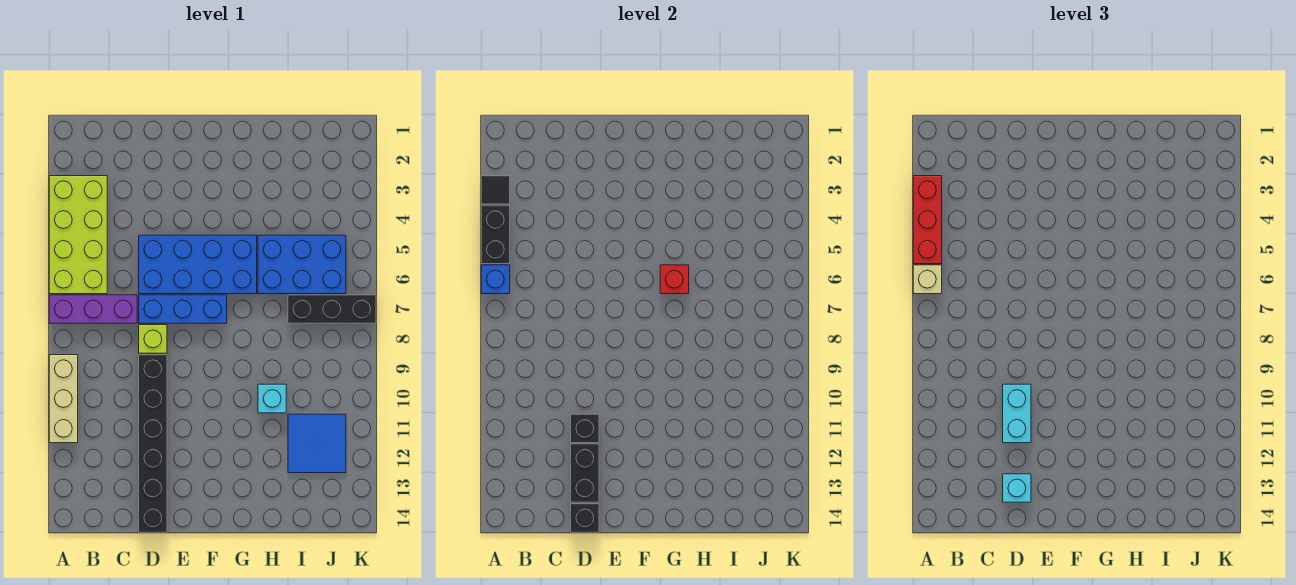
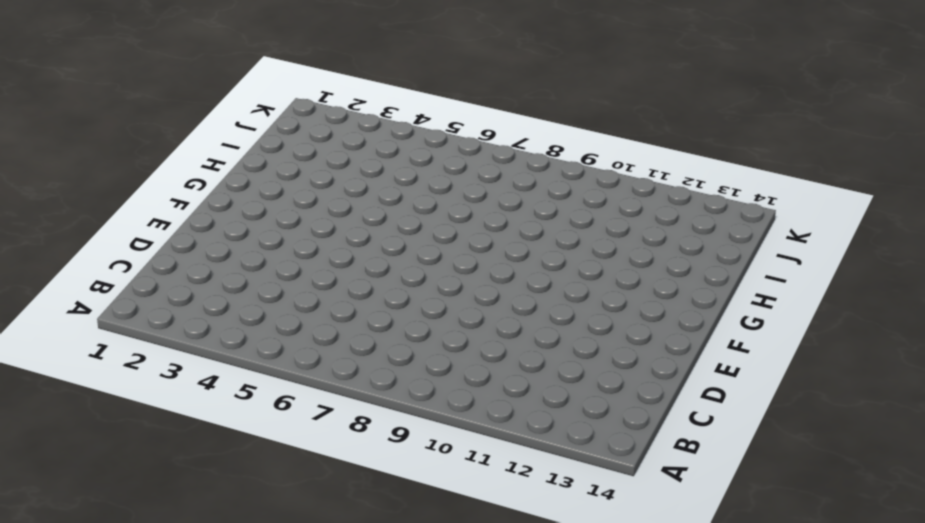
none -> lime brick A3:B6 level 1
none -> purple brick A7:C7 level 1
none -> tan brick A9:A11 level 1

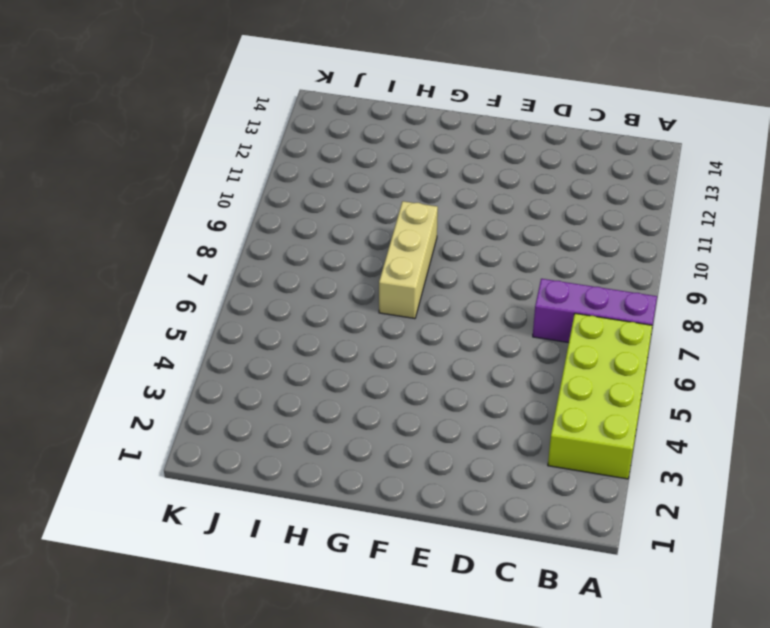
tan brick G7:G9 level 1 -> tan brick A9:A11 level 1
none -> blue brick D5:G6 level 1
none -> blue brick D7:F7 level 1
none -> lime brick D8 level 1

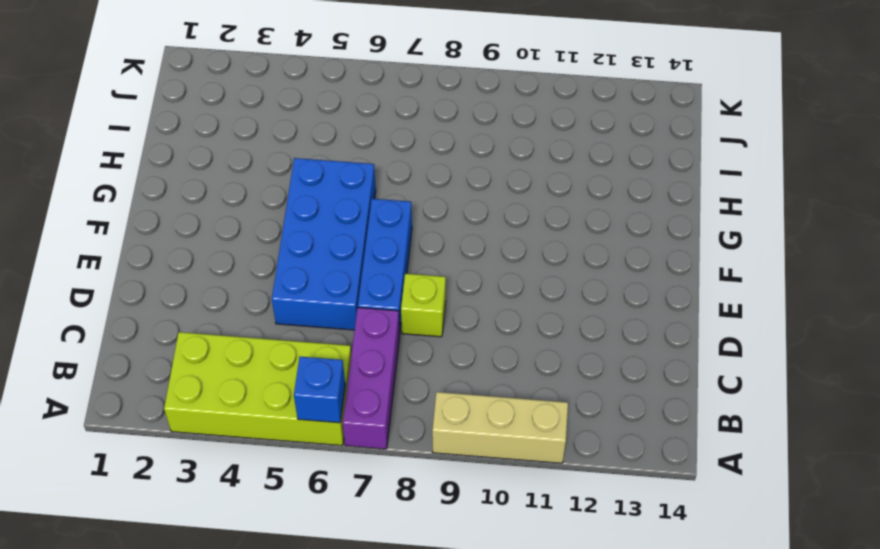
none -> black brick D9:D14 level 1
none -> blue brick H5:J6 level 1
none -> cyan brick H10 level 1

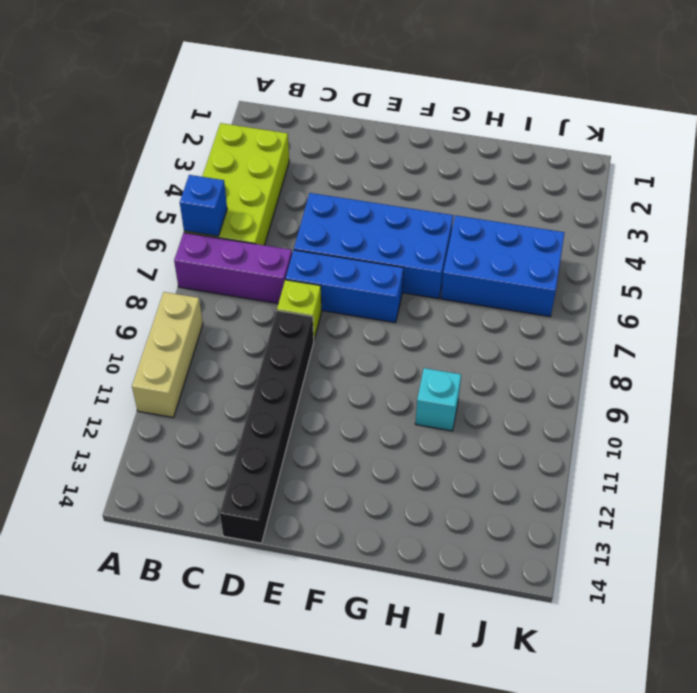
none -> black brick I7:K7 level 1
none -> blue tile I11:J12 level 1
none -> black tile A3 level 2

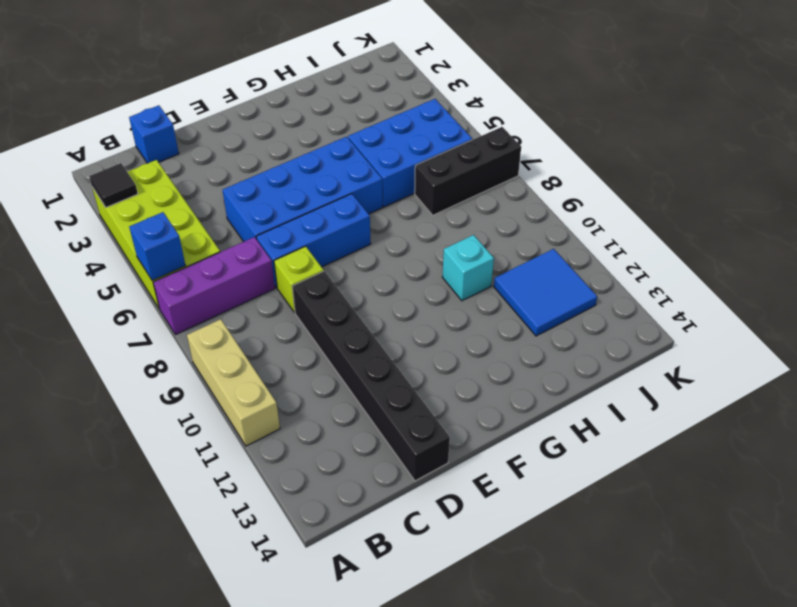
blue brick C1 level 1 -> none
none -> black brick A4:A5 level 2
none -> black brick D11 level 2
none -> black brick D12:D13 level 2

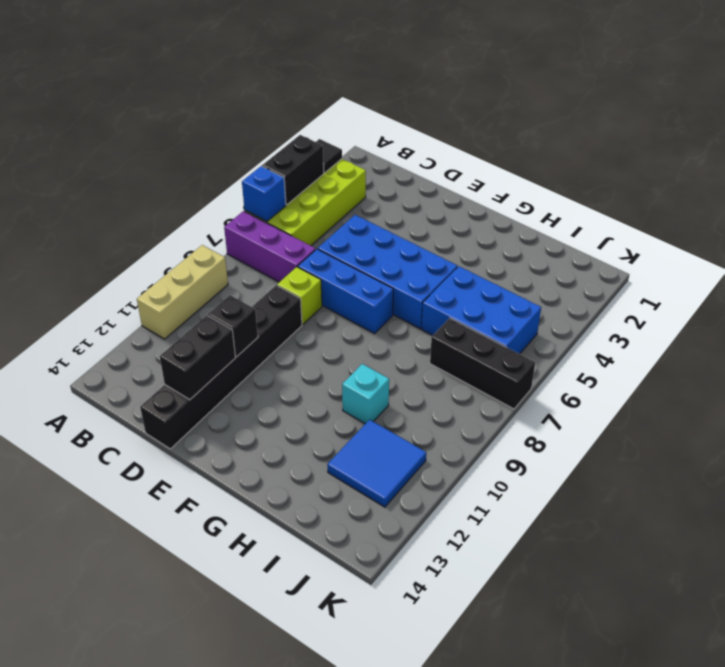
none -> black brick D14 level 2
none -> red brick G6 level 2
none -> red brick A3:A5 level 3

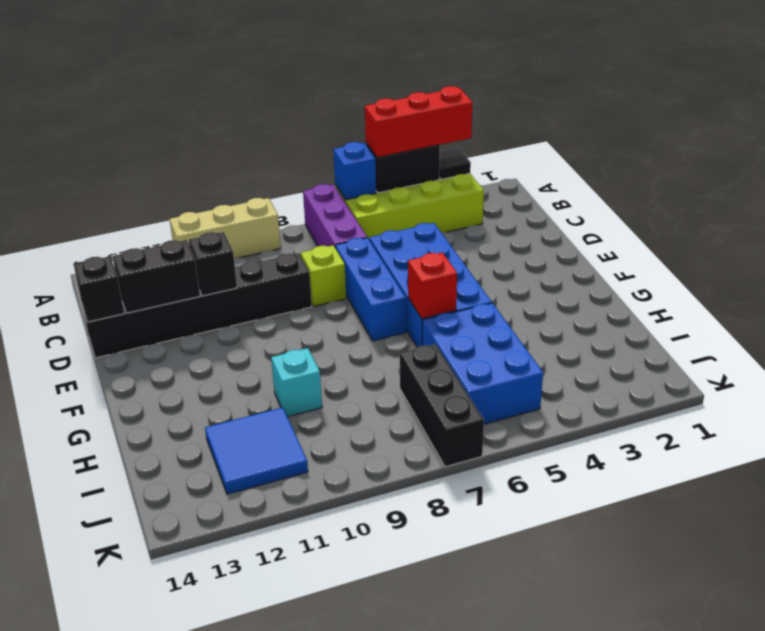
none -> tan brick A6 level 3
none -> cyan brick D10:D11 level 3
none -> cyan brick D13 level 3

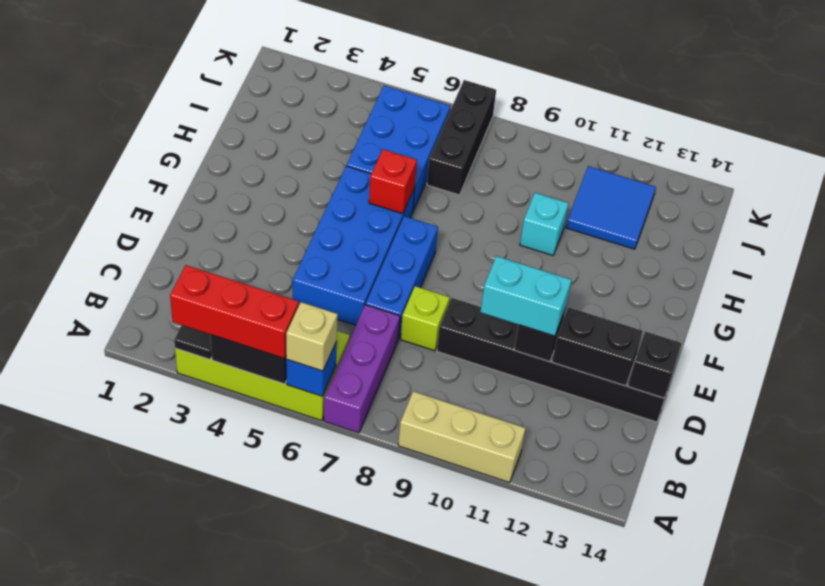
none -> cyan brick D13 level 3

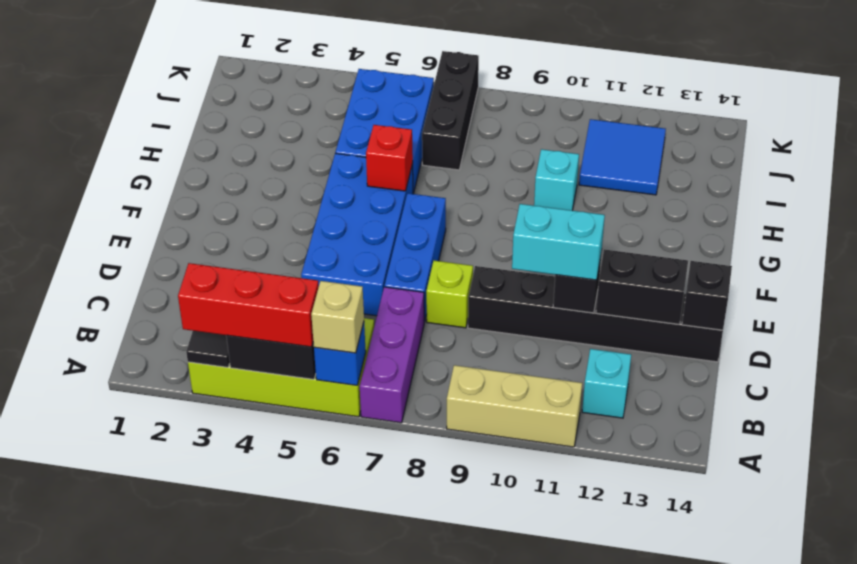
cyan brick B12 level 1 -> cyan brick D13 level 3

